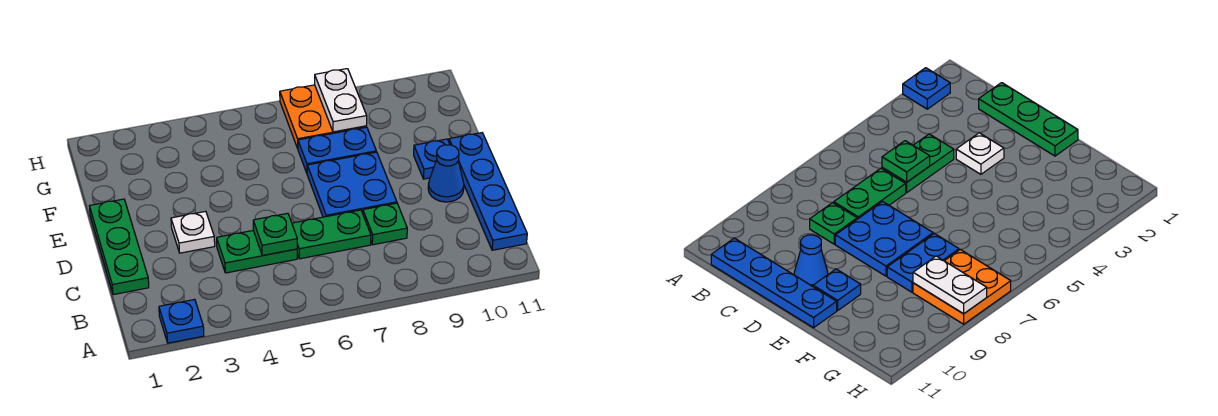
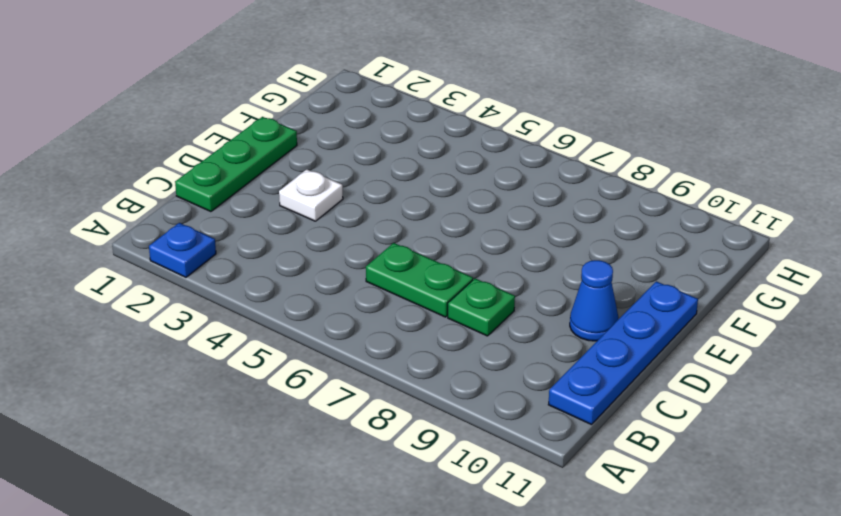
none -> green plate C4:C5 level 1
none -> blue plate D7:E8 level 1
none -> blue plate E10 level 1

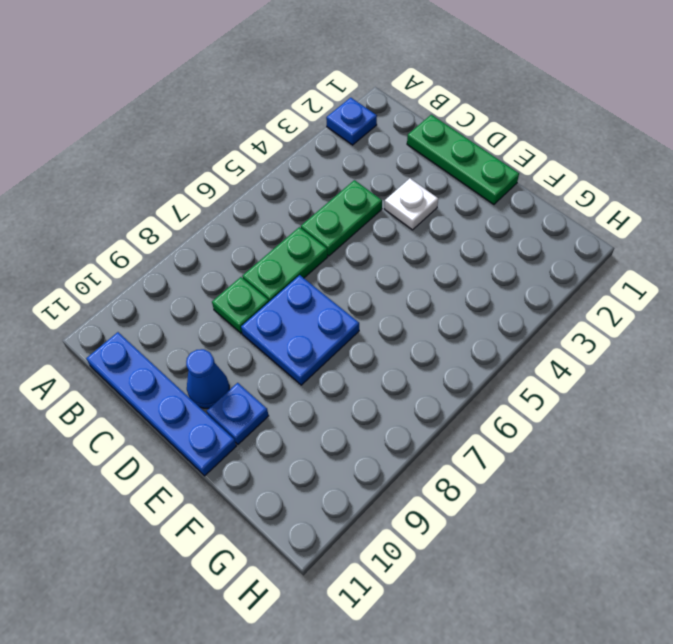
none -> blue plate F7:F8 level 1
none -> orange plate G7:H8 level 1
none -> green plate C5 level 2

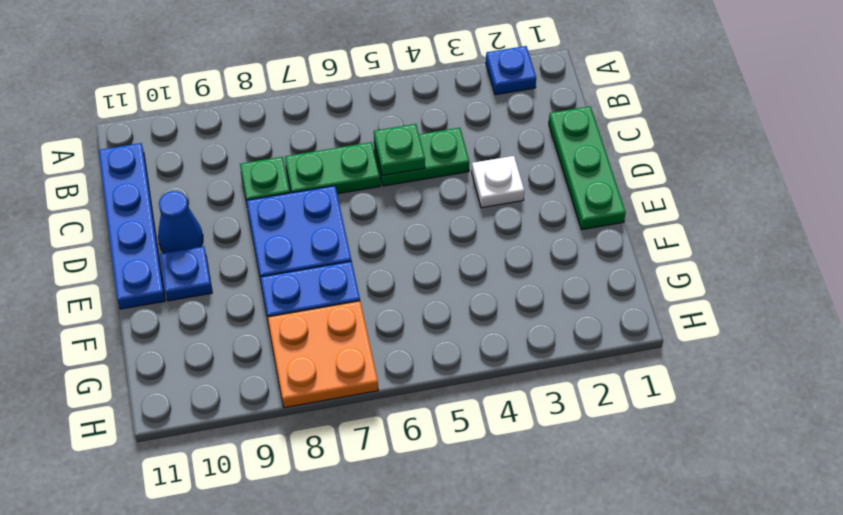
none -> white plate G8:H8 level 2

